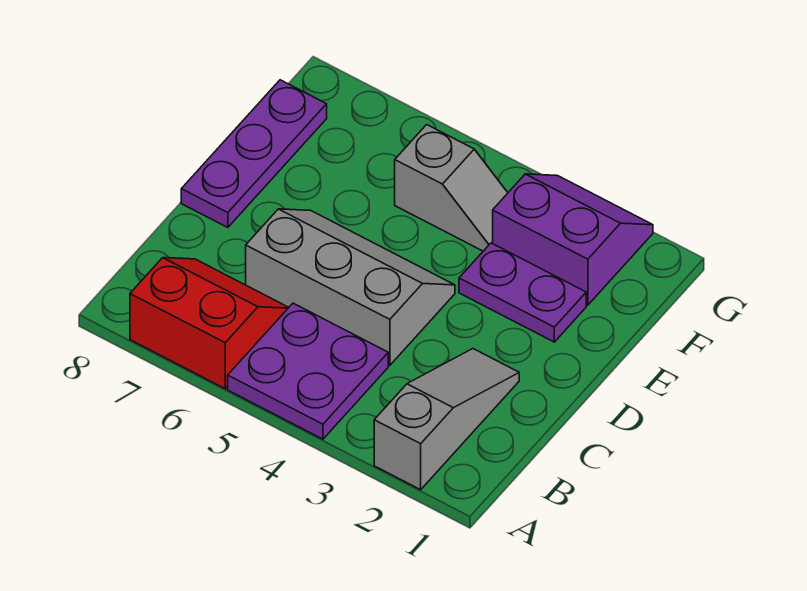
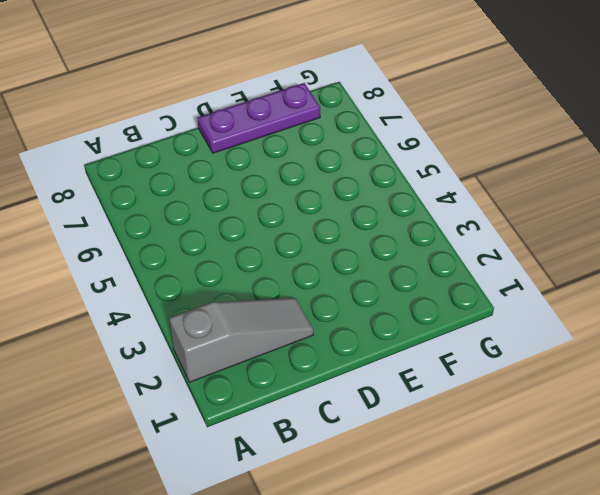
none -> purple plate A4:B5 level 1
none -> red slope A6:B7 level 1 top A

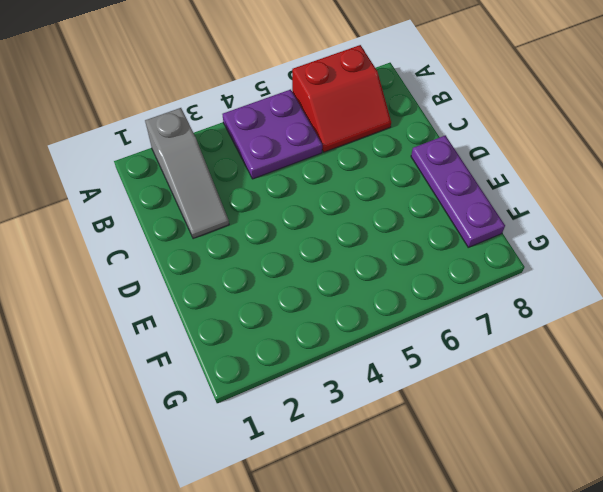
none -> grey slope C4:D6 level 1 top C
none -> purple plate E2:E3 level 1

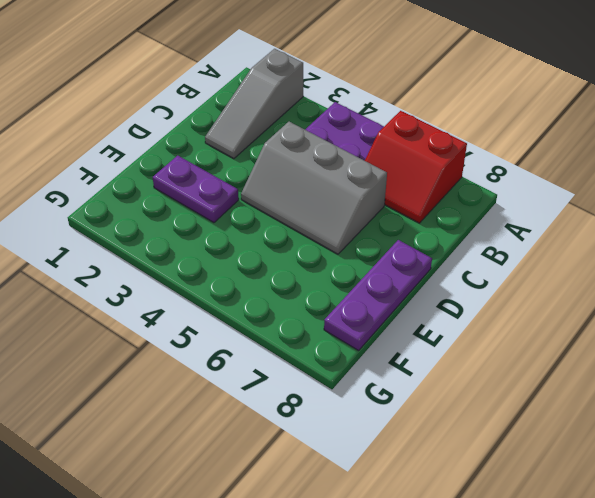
none -> purple slope F2:G3 level 1 top F
none -> grey slope F4:F5 level 1 top 5

